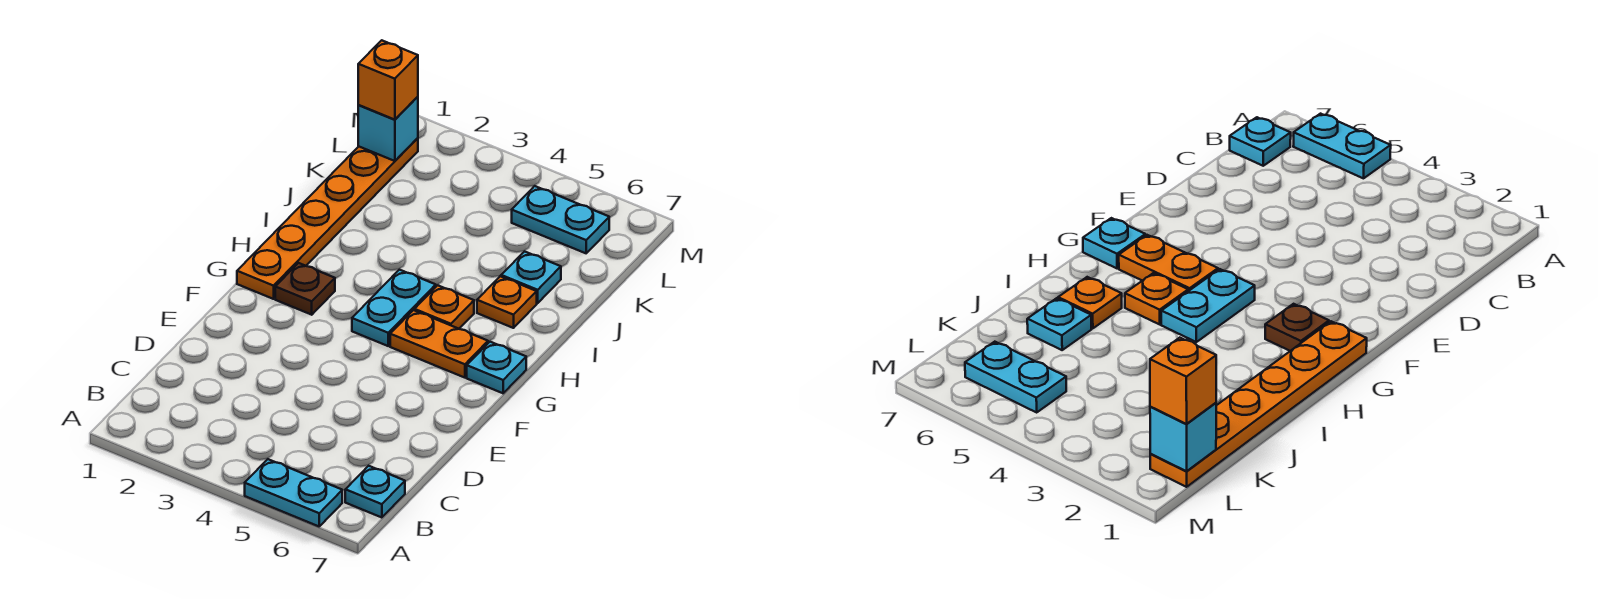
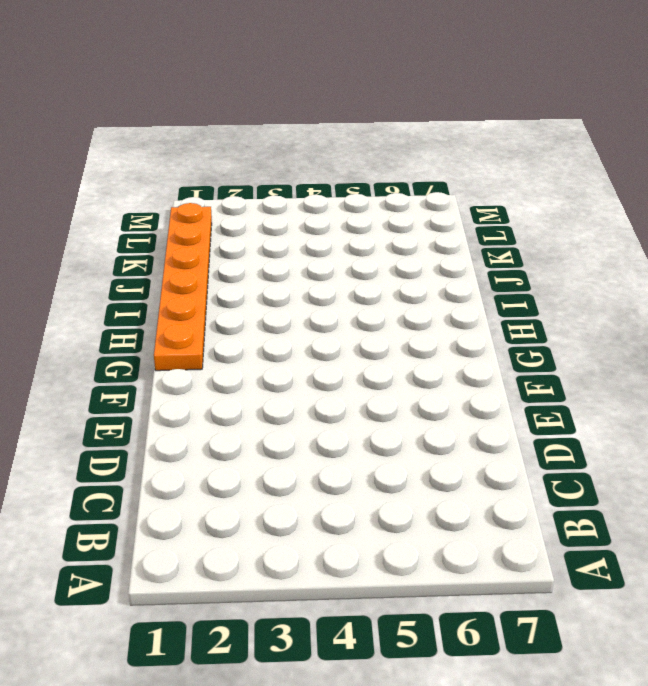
none -> cyan plate A5:A6 level 1
none -> cyan plate B7 level 1
none -> brown plate G2 level 1

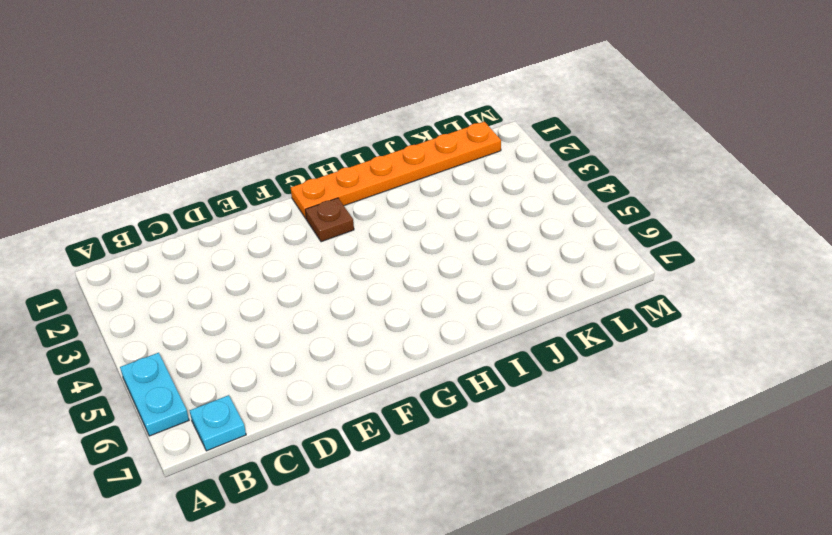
none -> cyan plate G4:H4 level 1
none -> orange plate G5:G6 level 1
none -> cyan plate G7 level 1

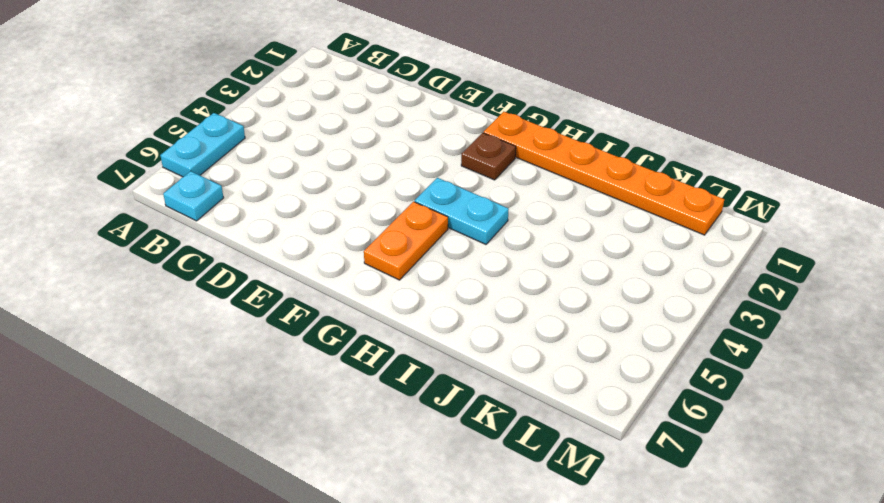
none -> cyan plate G7 level 1
none -> orange plate H5 level 1
none -> orange plate I6 level 1

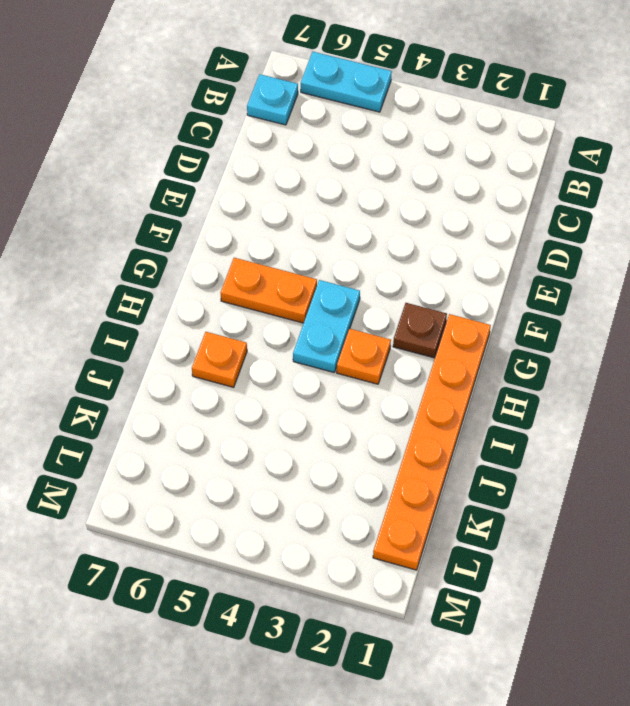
orange plate H3 level 1 -> orange plate H5 level 1
none -> cyan plate G7 level 1
none -> cyan plate J6 level 1
none -> cyan plate L5:L6 level 1

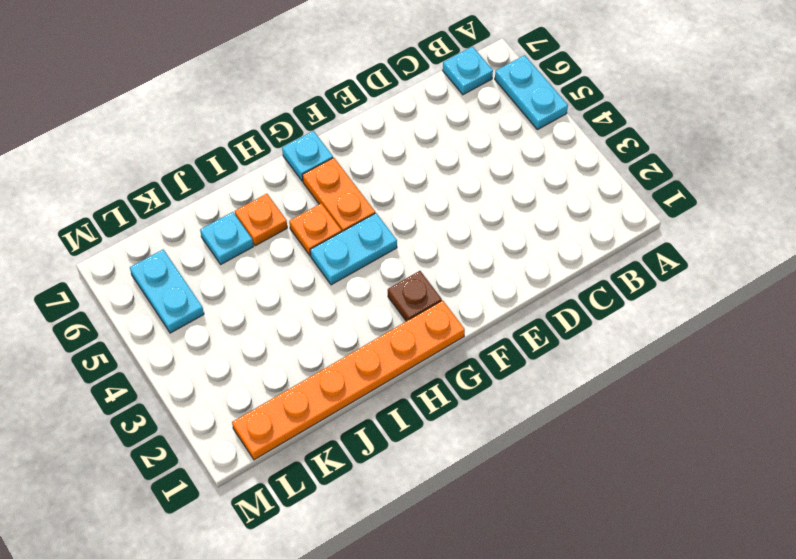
none -> cyan brick L1 level 2
none -> orange brick L1 level 3

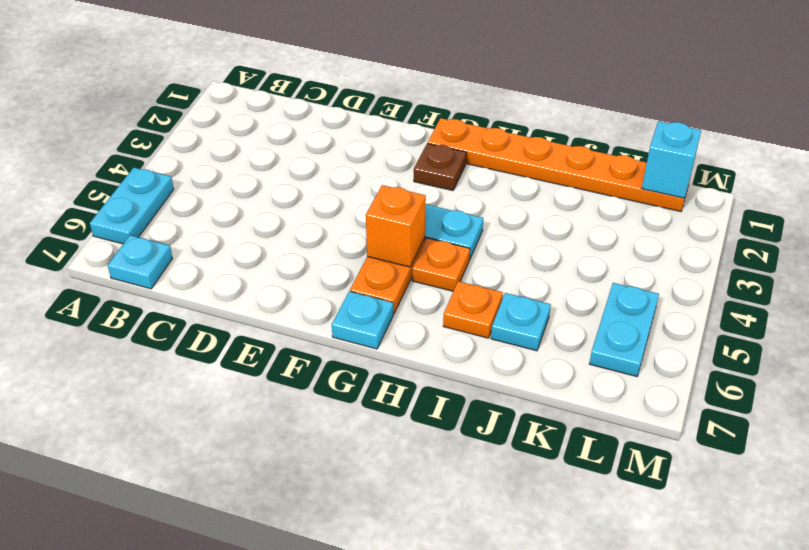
orange brick G5 level 2 -> orange brick L1 level 3

